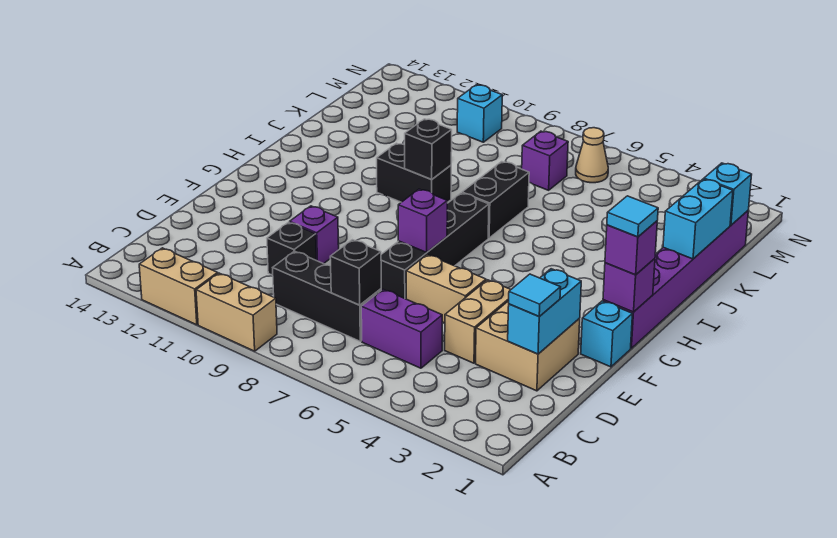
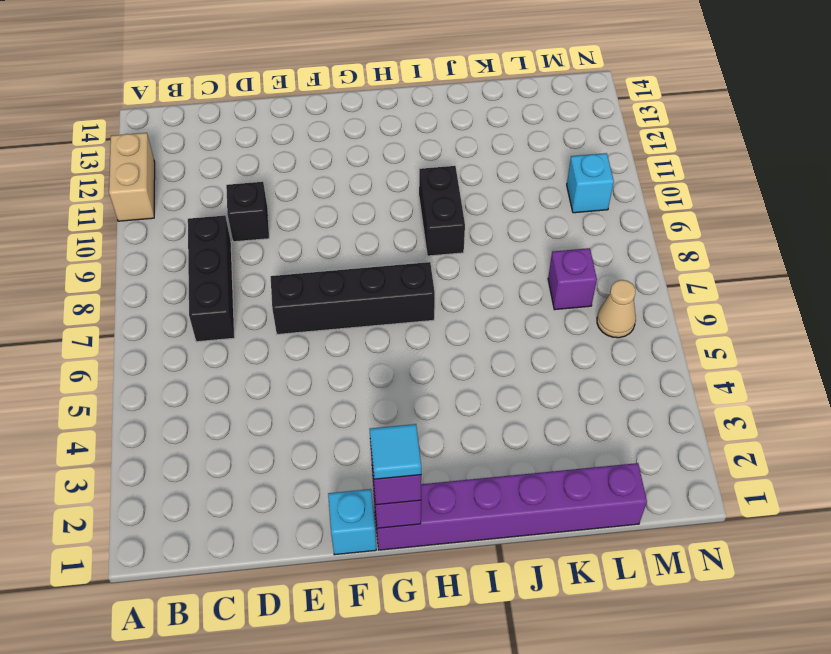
none -> tan brick A9:A10 level 1
none -> purple brick C5:C6 level 1
none -> tan brick D2:E3 level 1

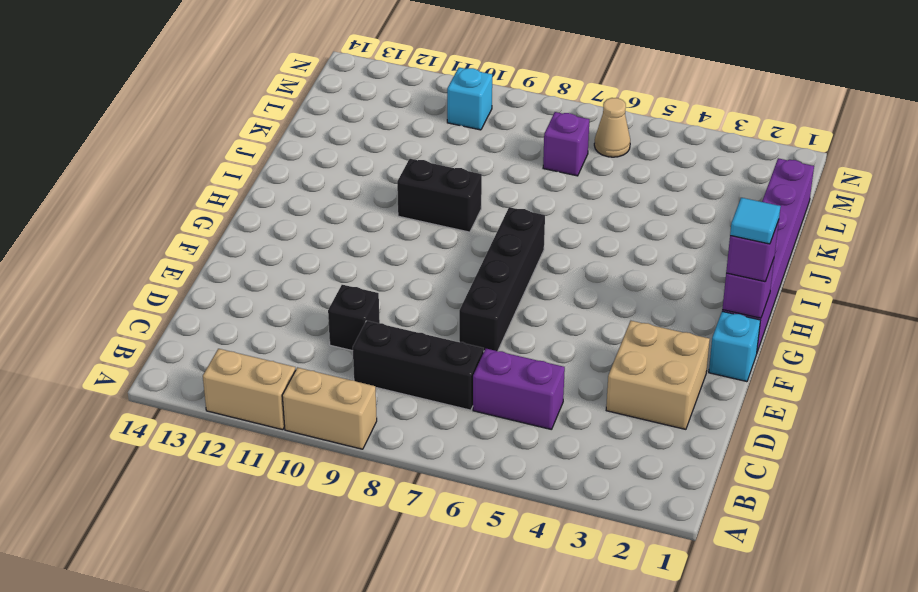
none -> tan brick D4:E4 level 1
none -> tan brick E5:E6 level 1
none -> purple brick E10 level 1

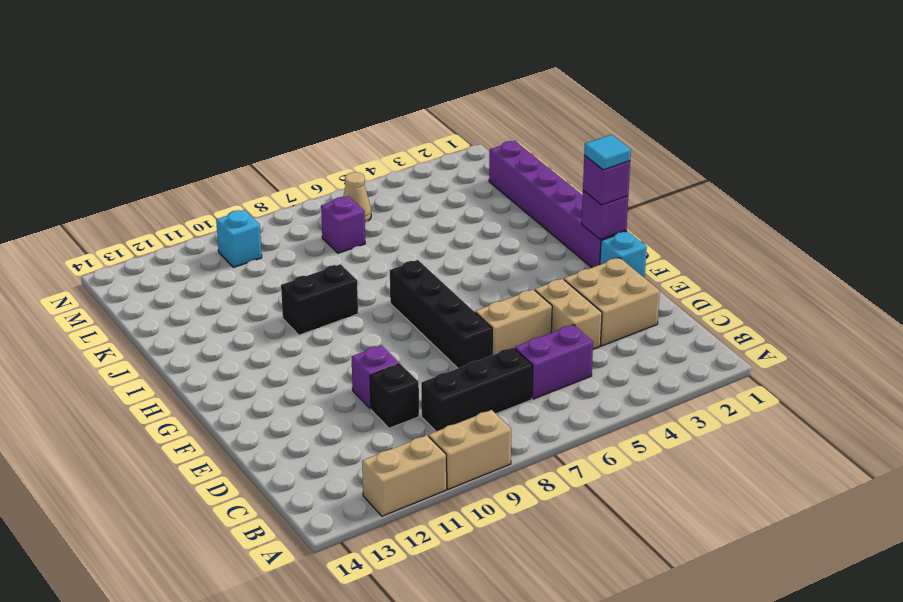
none -> black brick I7:J7 level 1
none -> black brick C7 level 2
none -> cyan brick D2:E2 level 2

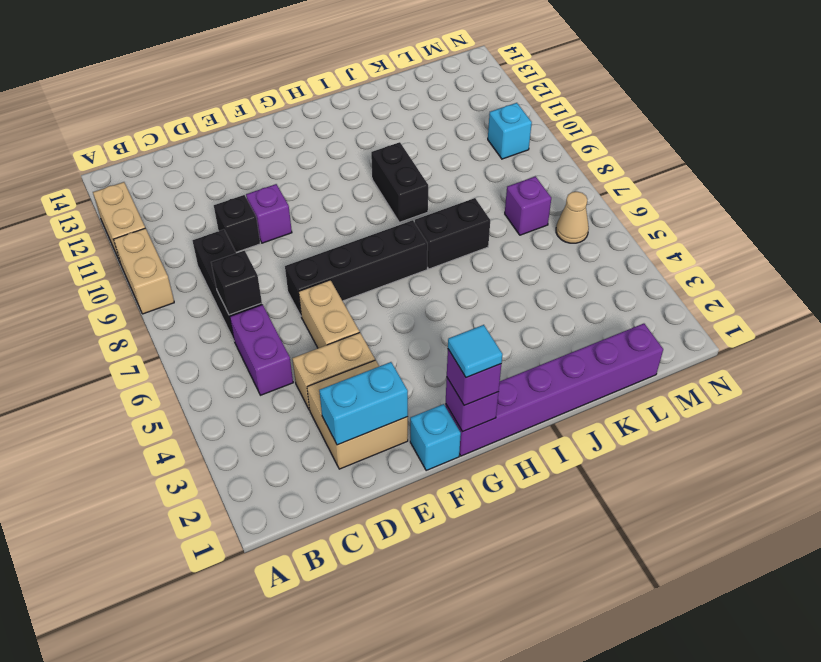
none -> purple brick F7 level 2
none -> black brick I9 level 2
none -> cyan brick J1:K1 level 2

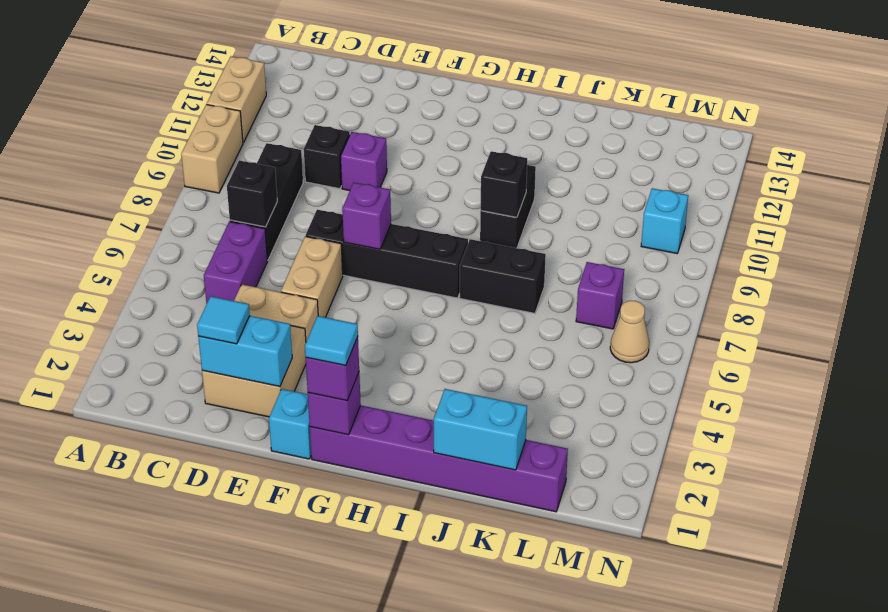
none -> cyan brick L1 level 2

